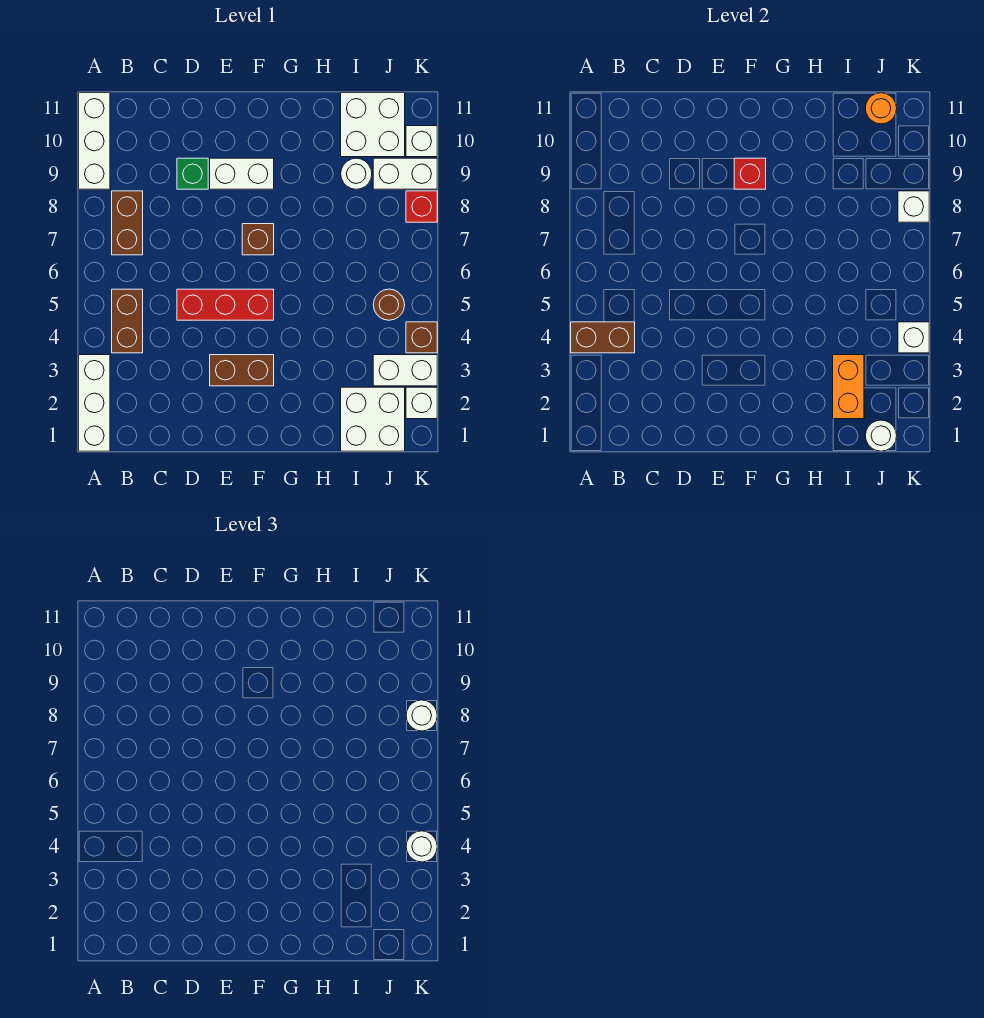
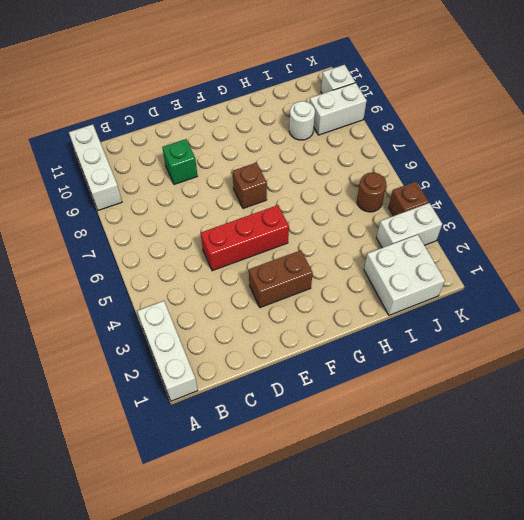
none -> brown brick B4:B5 level 1
none -> brown brick B7:B8 level 1
none -> white brick E9:F9 level 1

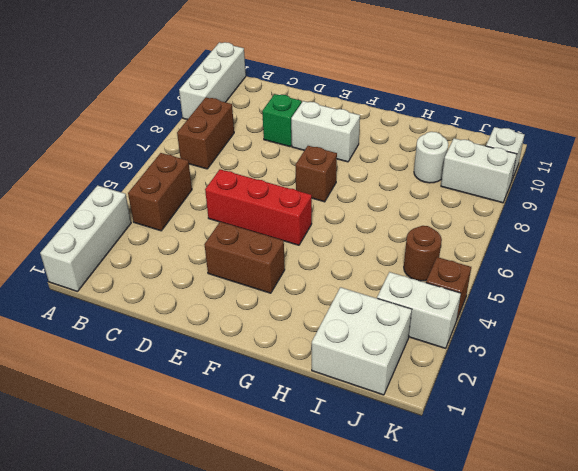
none -> white brick I10:J11 level 1
none -> white brick K2 level 1
none -> red brick K8 level 1

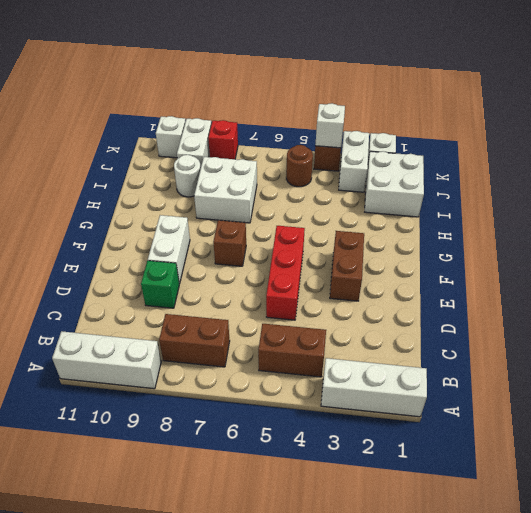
white brick H7:I8 level 1 -> white brick I10:J11 level 1
none -> brown brick A4:B4 level 2
none -> red brick F9 level 2
none -> orange brick I2:I3 level 2

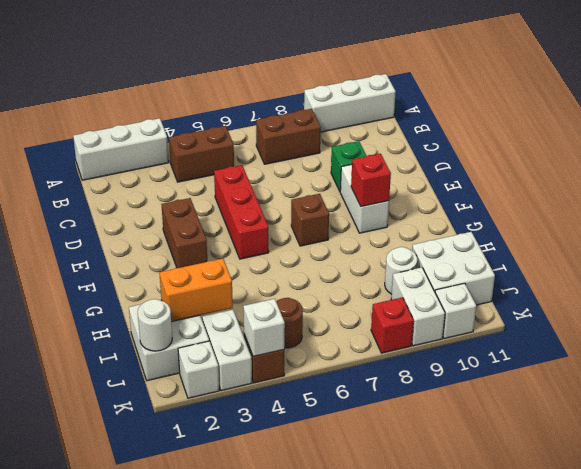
none -> brown brick A4:B4 level 2
none -> orange round brick J11 level 2
none -> white brick K8 level 2

